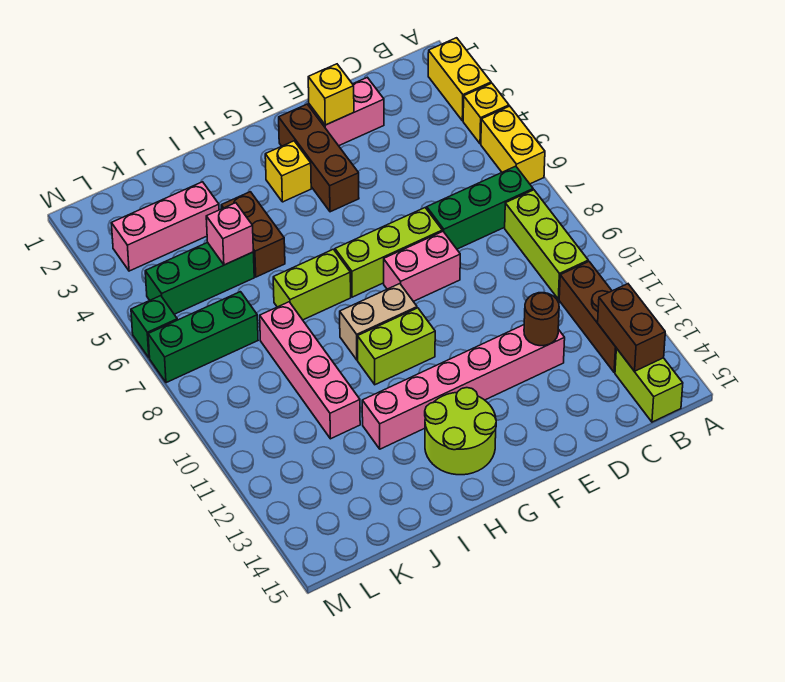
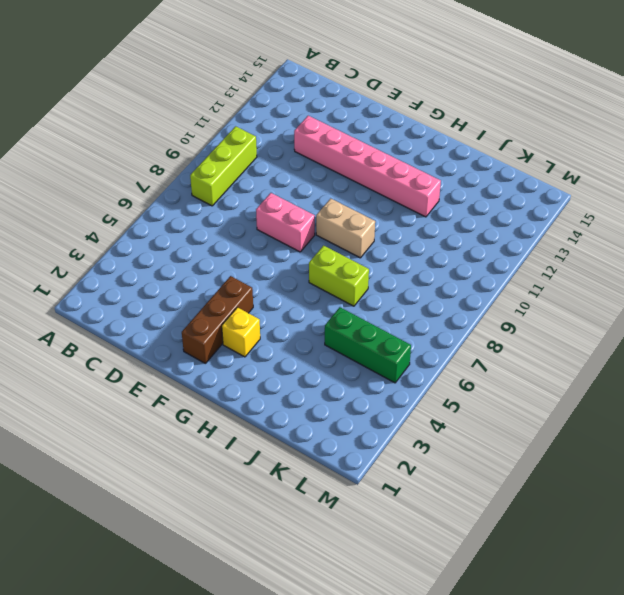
none -> yellow brick A2:A3 level 1
none -> yellow brick A4 level 1
none -> yellow brick A5:A6 level 1

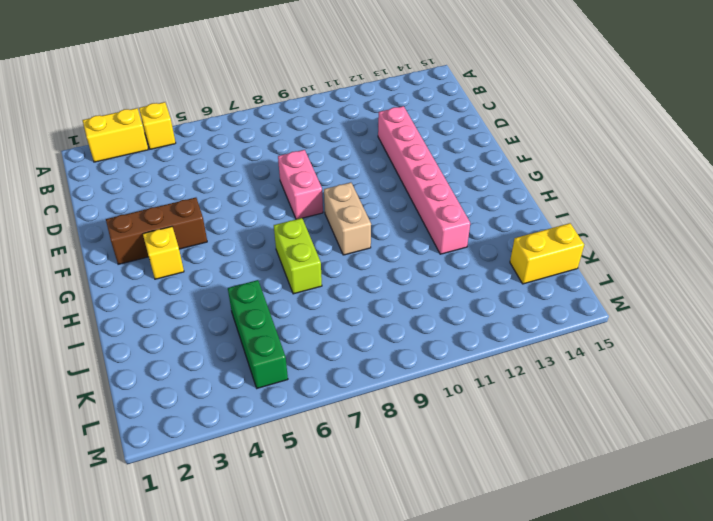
yellow brick K14:K15 level 1 -> yellow brick A5:A6 level 1
none -> green brick B7:D7 level 1
none -> lime brick B8:B10 level 1
none -> brown brick B11:B13 level 1

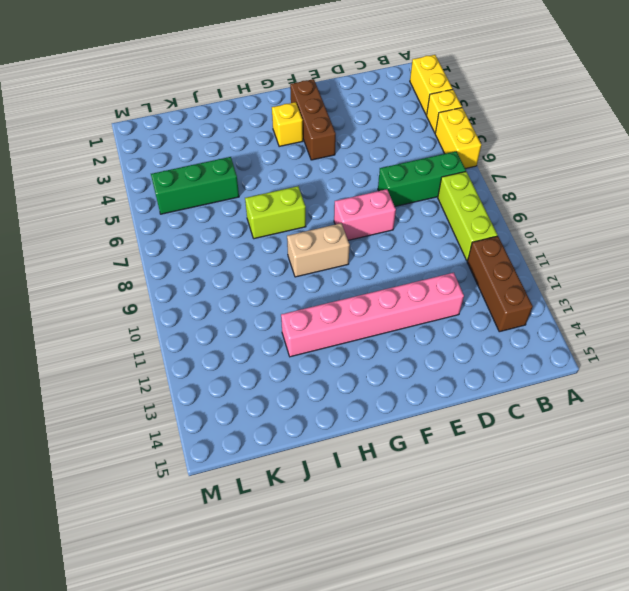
none -> lime brick B14:B15 level 1
none -> pink brick D2:E2 level 1
none -> lime brick E7:G7 level 1

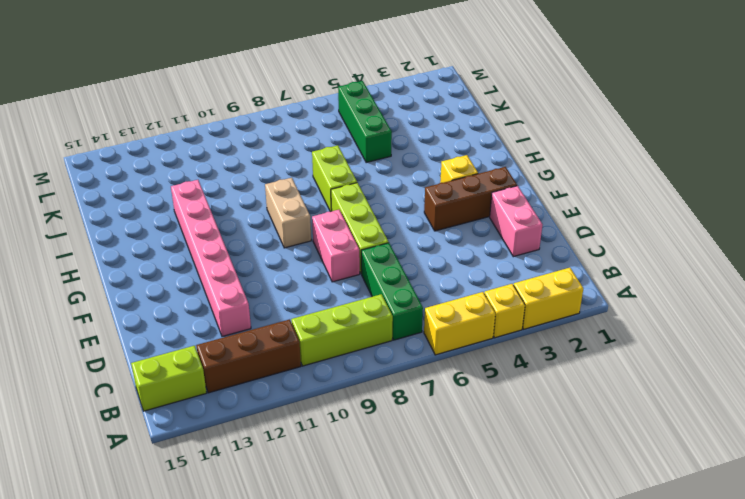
none -> lime brick G10:H10 level 1
none -> lime round brick G13:H14 level 1
none -> brown brick I4:I5 level 1

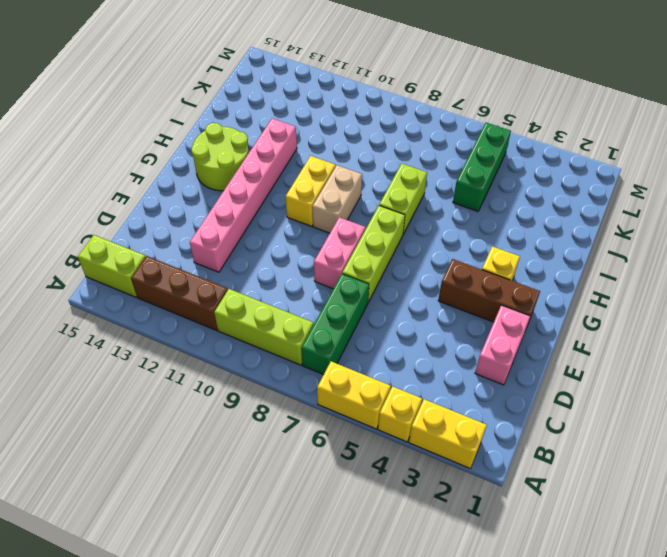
yellow brick G10:H10 level 1 -> lime brick G10:H10 level 1
none -> brown brick I4:I5 level 1
none -> pink brick J3:L3 level 1
none -> pink brick J8:J11 level 1

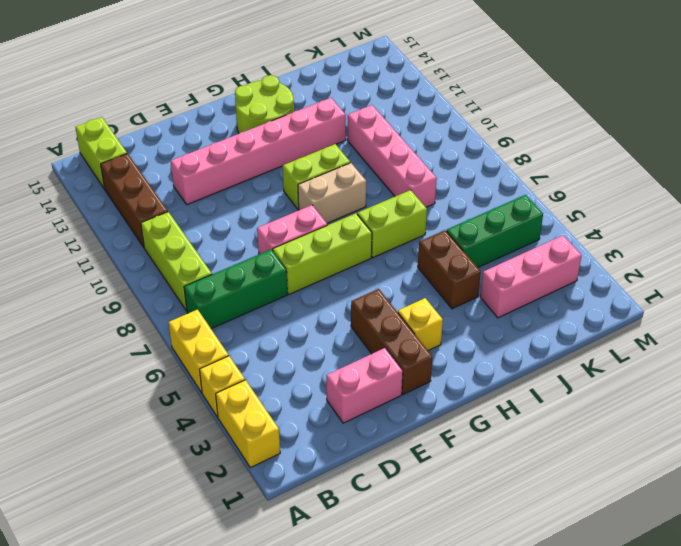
none -> green brick K7:M7 level 1
none -> green brick M6 level 1
none -> brown brick B13:B14 level 2

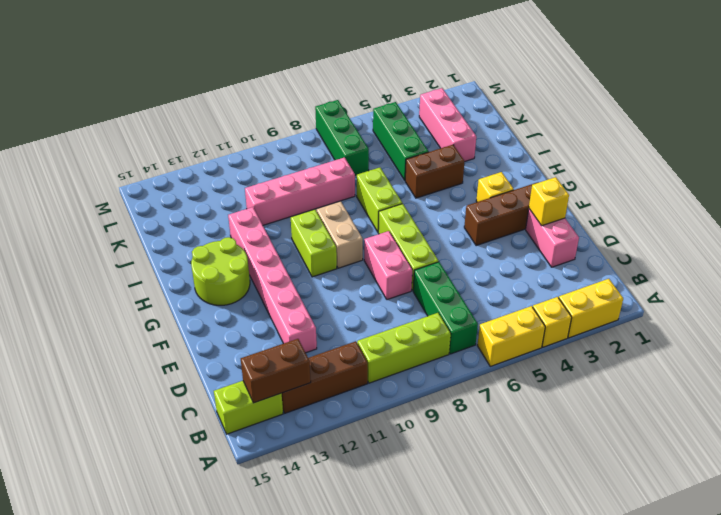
none -> green brick M6 level 1
none -> brown round brick D12 level 2
none -> pink brick J5 level 2

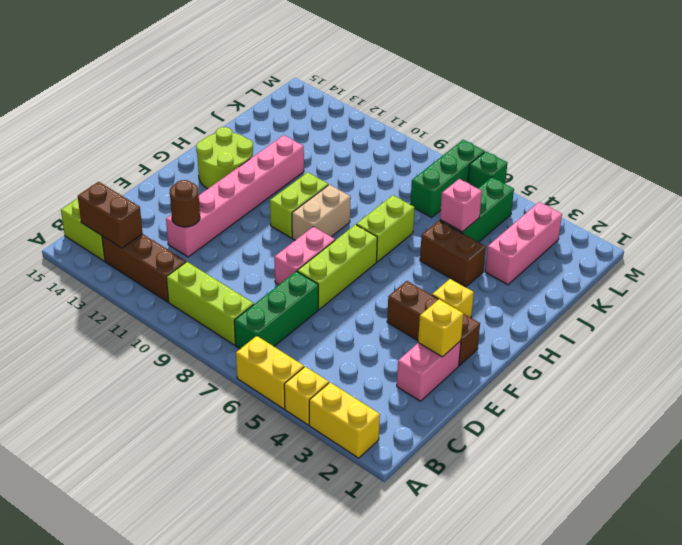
none -> pink brick J8:J11 level 1

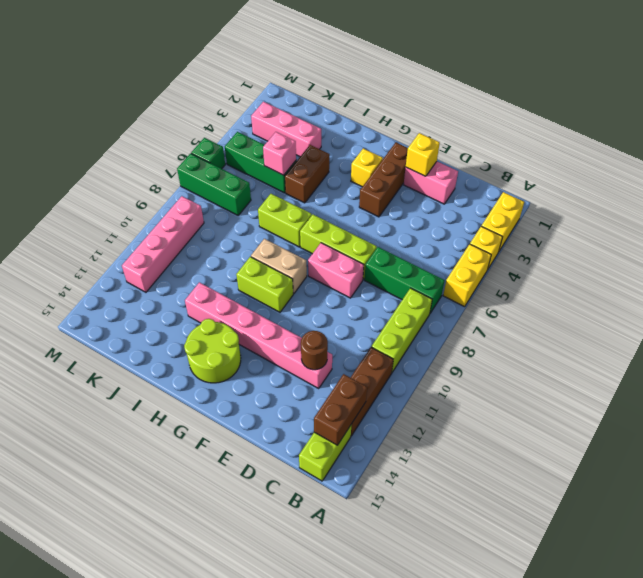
pink brick L9:L12 level 1 -> pink brick J8:J11 level 1

